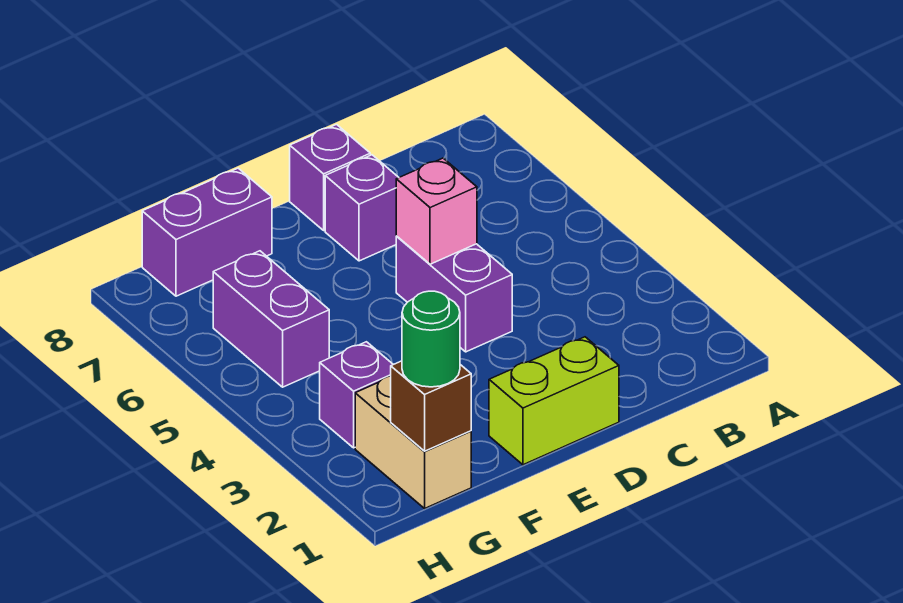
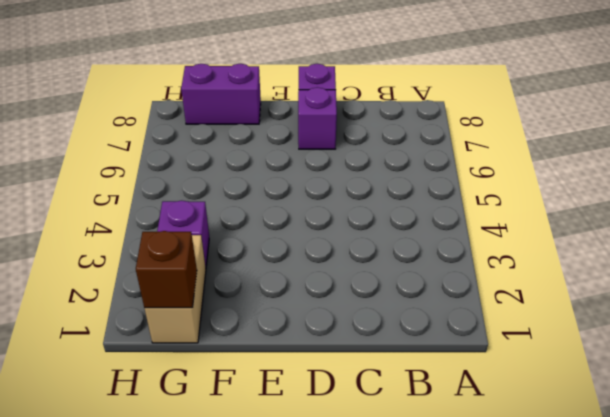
none -> lime brick D1:E1 level 1
none -> purple brick D4:D5 level 1

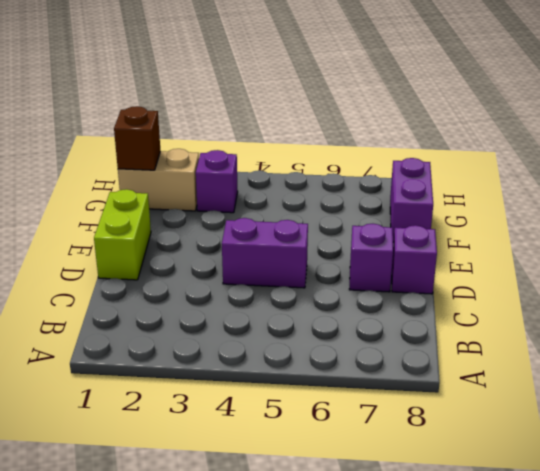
none -> purple brick G5:G6 level 1
none -> pink brick D5 level 2

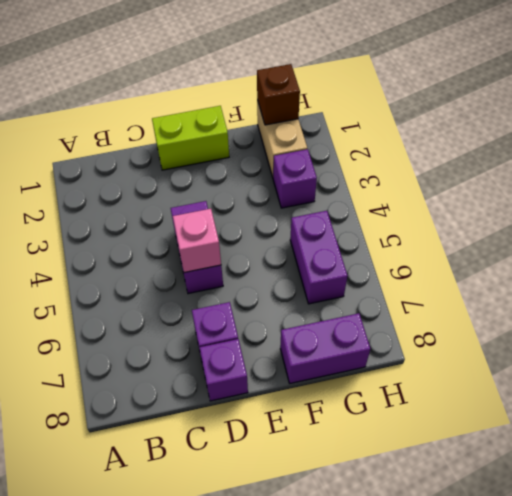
none -> green round brick G1 level 3

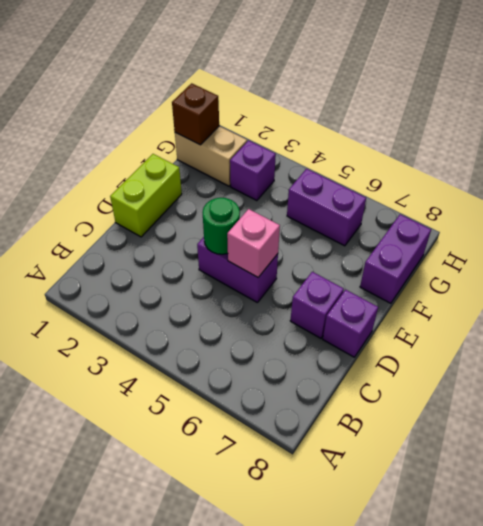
green round brick D4 level 2 -> green round brick G1 level 3

